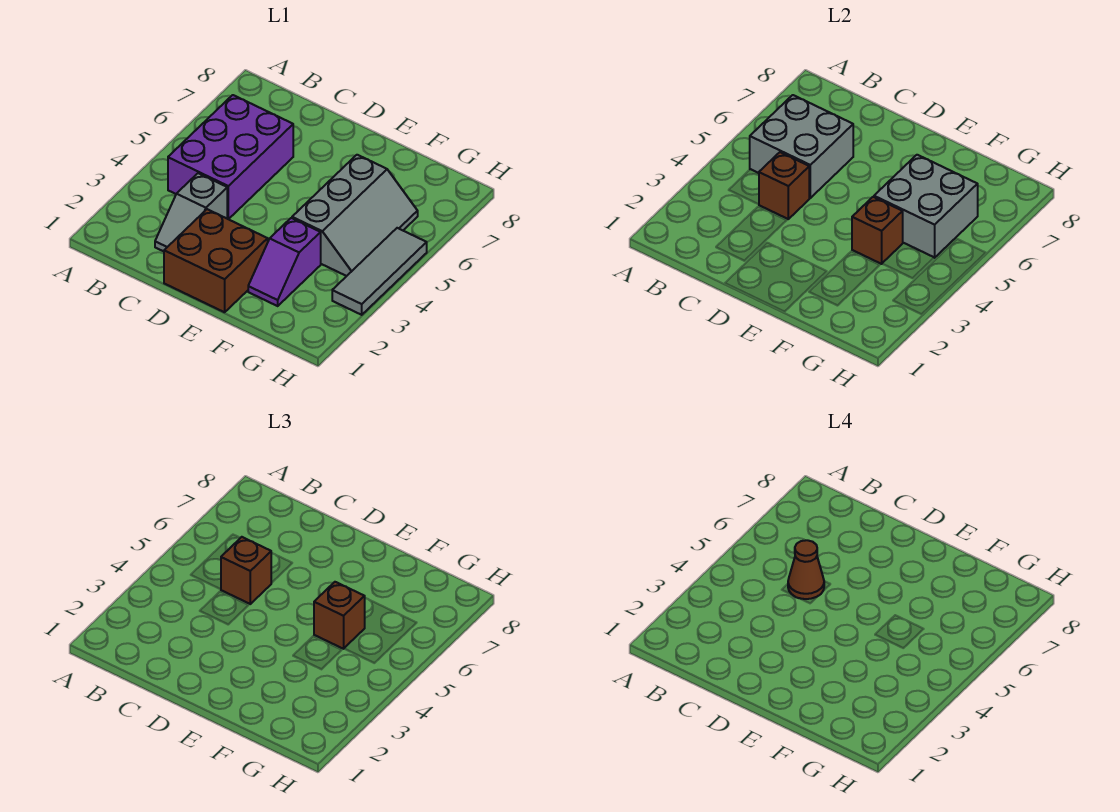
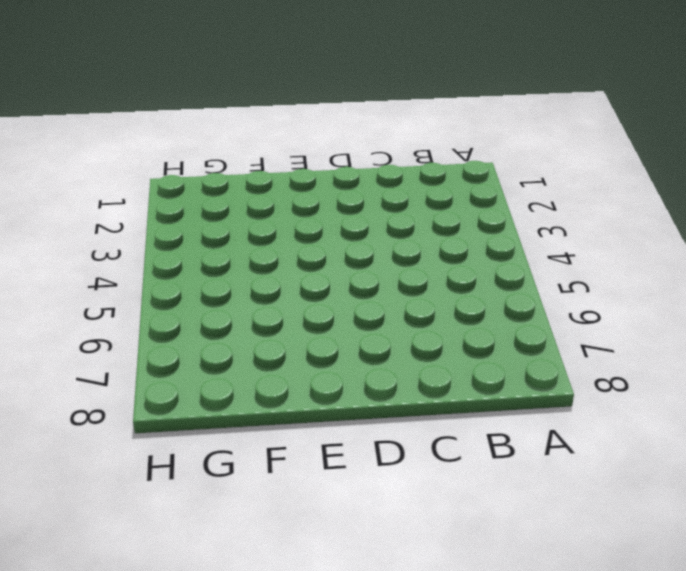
none -> purple brick B4:C6 level 1
none -> grey slope C2:C3 level 1 top 3
none -> brown brick D1:E2 level 1

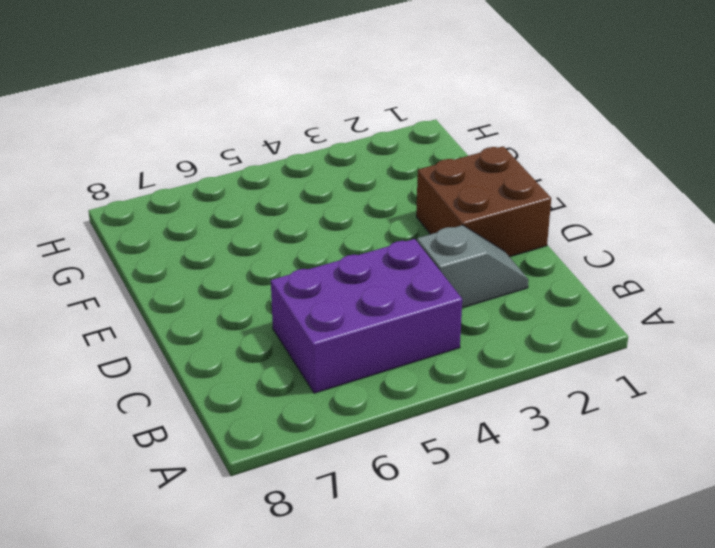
none -> purple slope F2:F3 level 1 top 3
none -> grey slope F4:G6 level 1 top F
none -> grey tile H3:H5 level 1

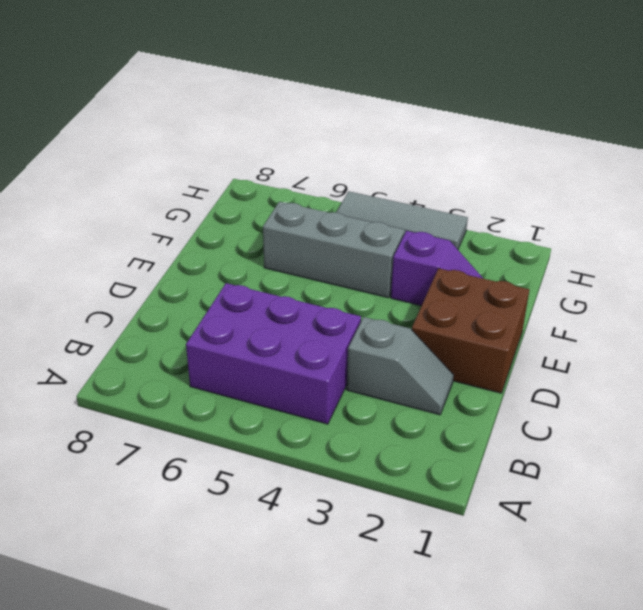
none -> grey brick B5:C6 level 2
none -> brown brick C4 level 2
none -> brown brick F4 level 2

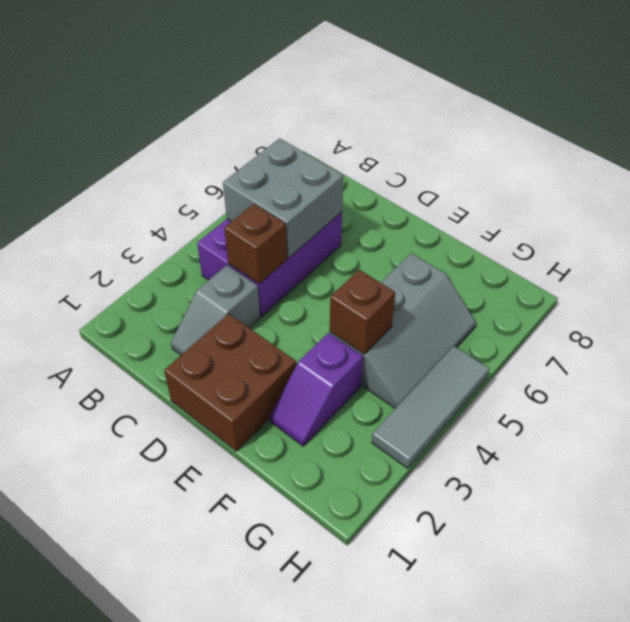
none -> grey brick F5:G6 level 2
none -> brown brick C5 level 3
none -> brown brick F5 level 3

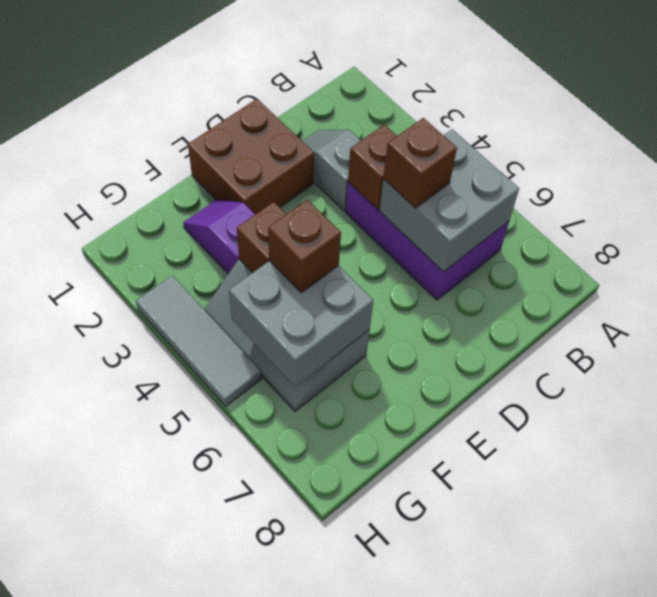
none -> brown cone C5 level 4

